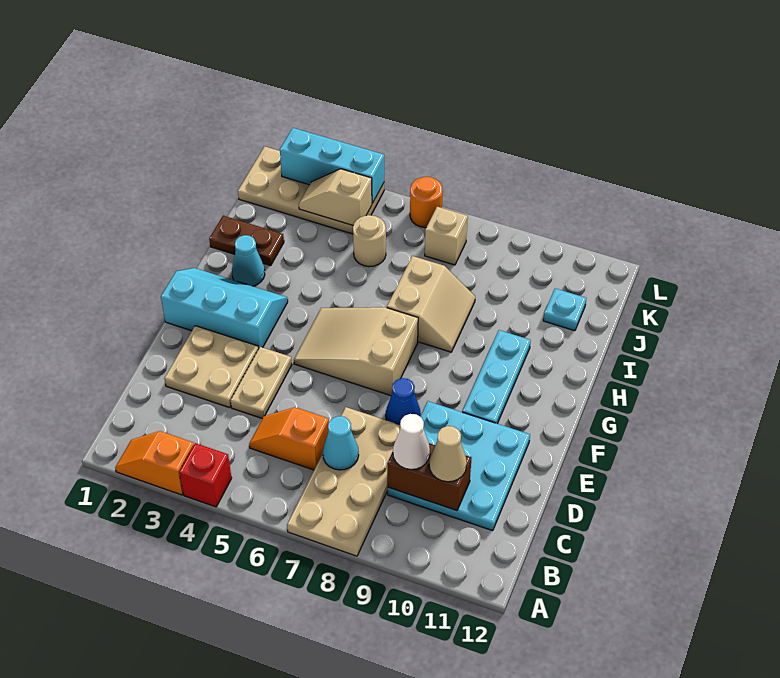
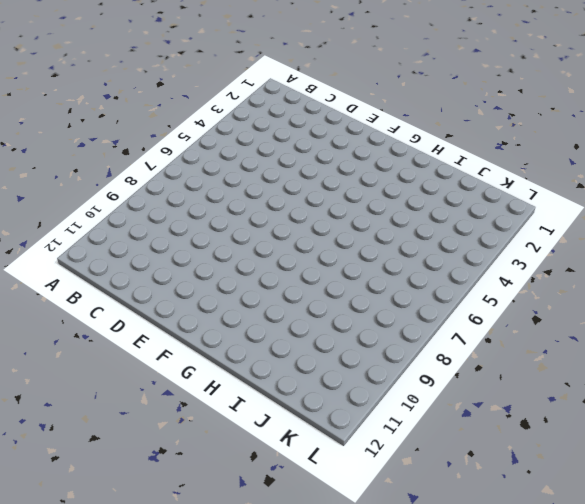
none -> orange slope A2:A3 level 1 top 3
none -> red brick A4 level 1
none -> tan plate A7:D8 level 1

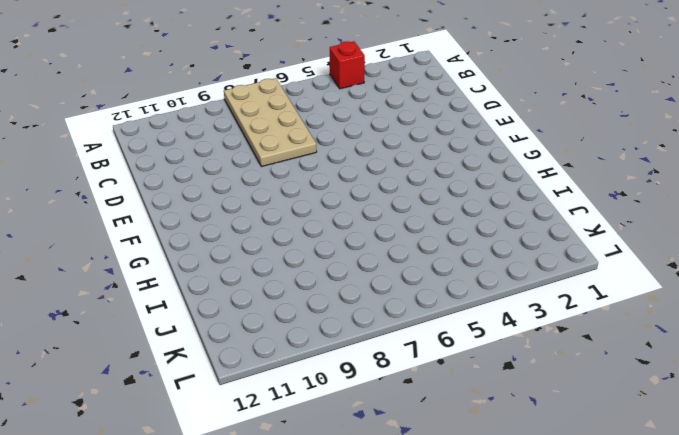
none -> orange slope A2:A3 level 1 top 3
none -> orange slope C5:C6 level 1 top 6
none -> cyan plate C9:E11 level 1

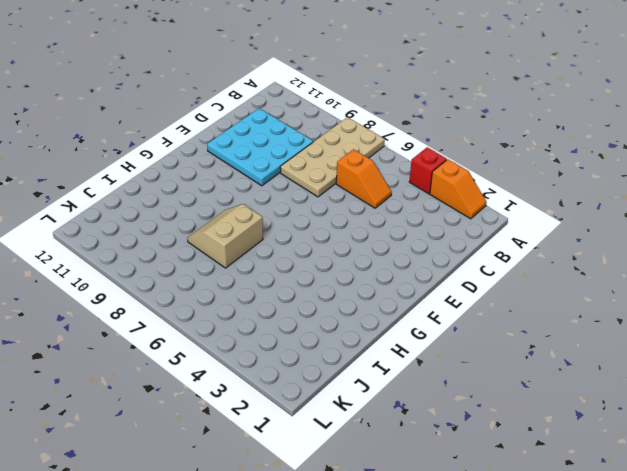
none -> tan plate D2:E3 level 1
none -> tan plate D4:E4 level 1
none -> blue cone E8 level 1

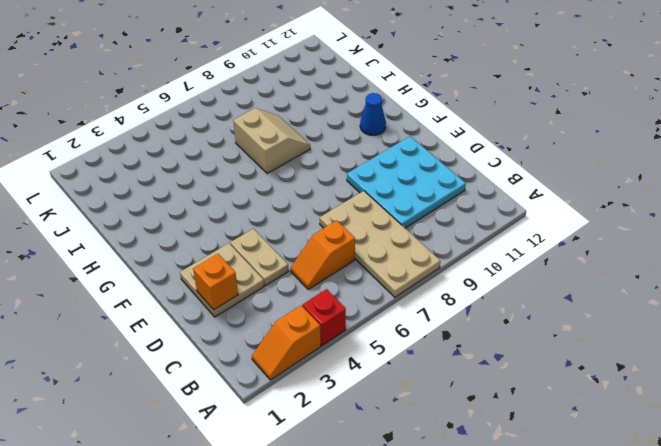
orange brick D2 level 2 -> none
blue cone G11 level 1 -> blue cone E8 level 1
none -> cyan slope F1:G3 level 1 top F
none -> tan slope F5:G7 level 1 top 7
none -> cyan plate F10:H10 level 1

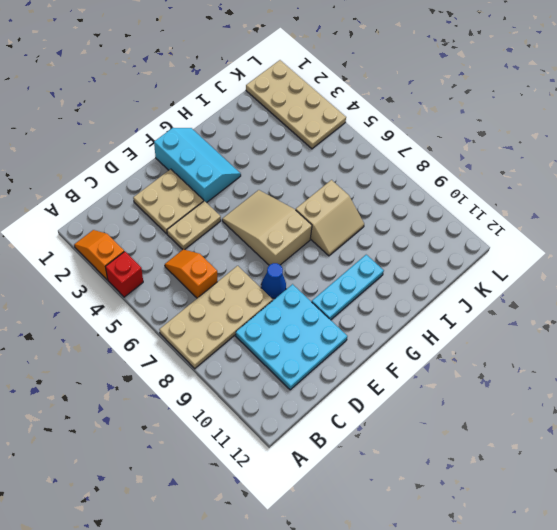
none -> cyan cone H2 level 1
none -> brown plate I1:I2 level 1
none -> tan round brick J5 level 1

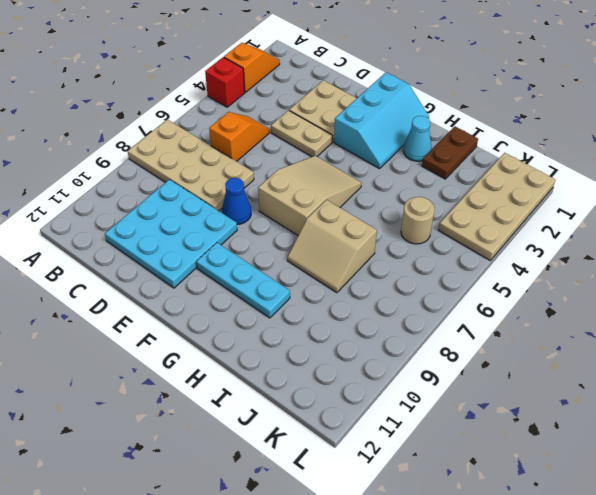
none -> cyan plate J11 level 1
none -> tan brick K7 level 1
none -> orange round brick L6 level 1

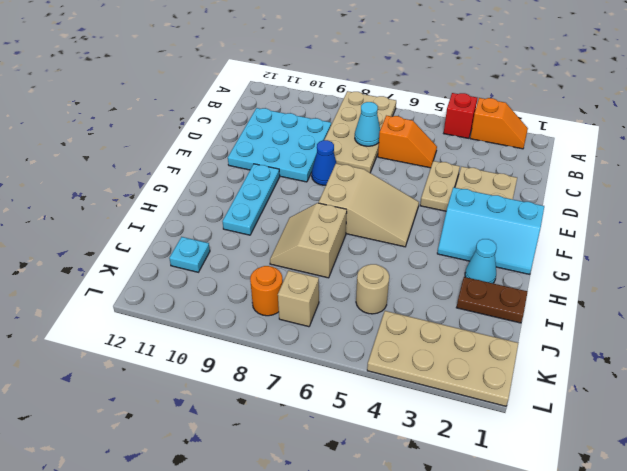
orange round brick K8 level 1 -> orange round brick L6 level 1
none -> brown brick C9:C10 level 2
none -> tan slope K3:K4 level 2 top 4
none -> cyan brick L2:L4 level 2

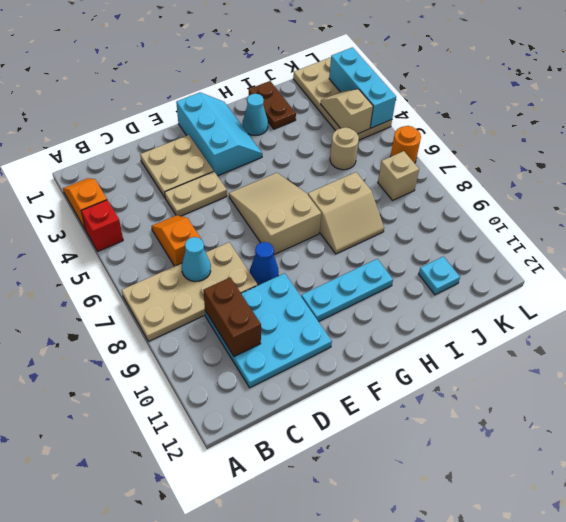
none -> white cone C9 level 3
none -> tan cone C10 level 3

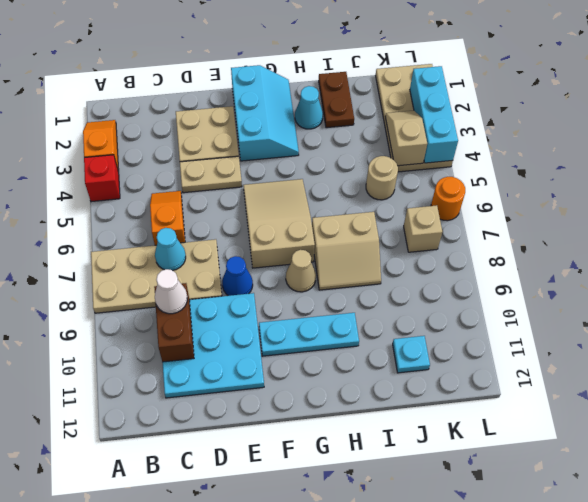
tan cone G8 level 1 -> tan cone C10 level 3

